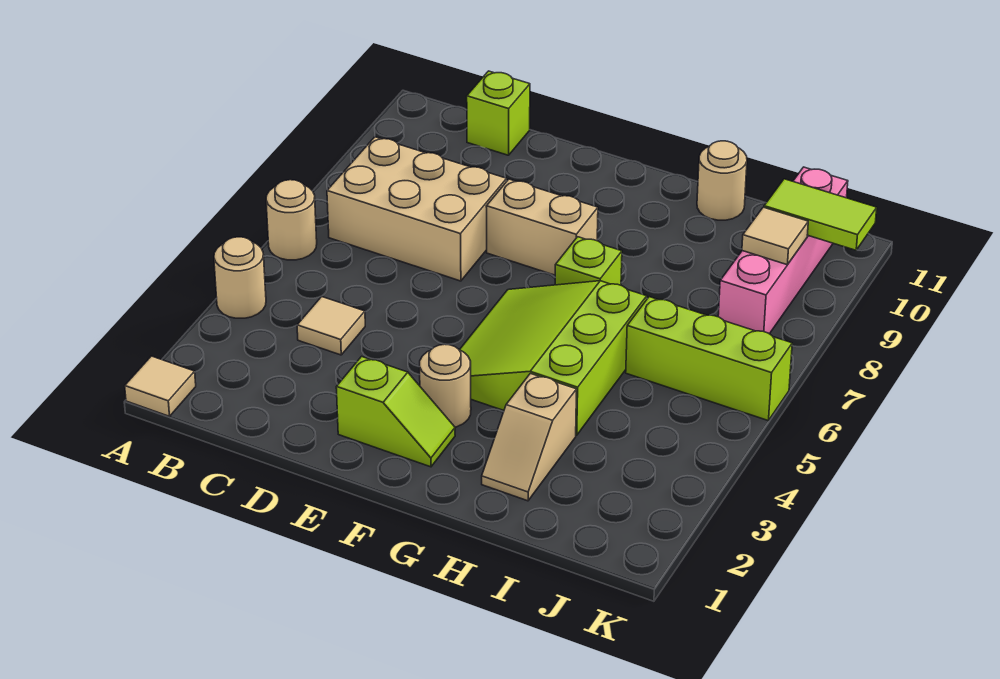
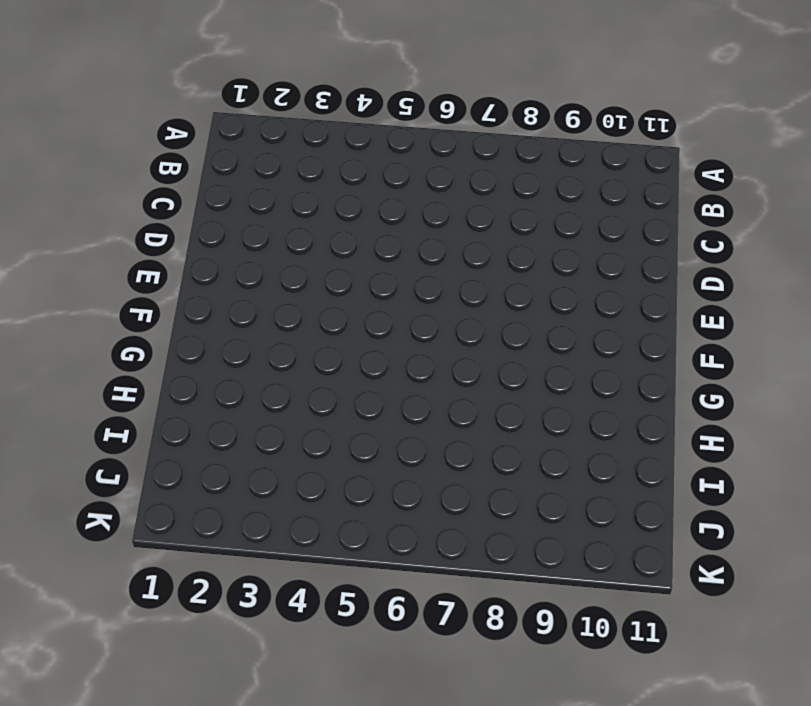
none -> tan tile A1 level 1
none -> tan round brick A4 level 1
none -> tan round brick A6 level 1

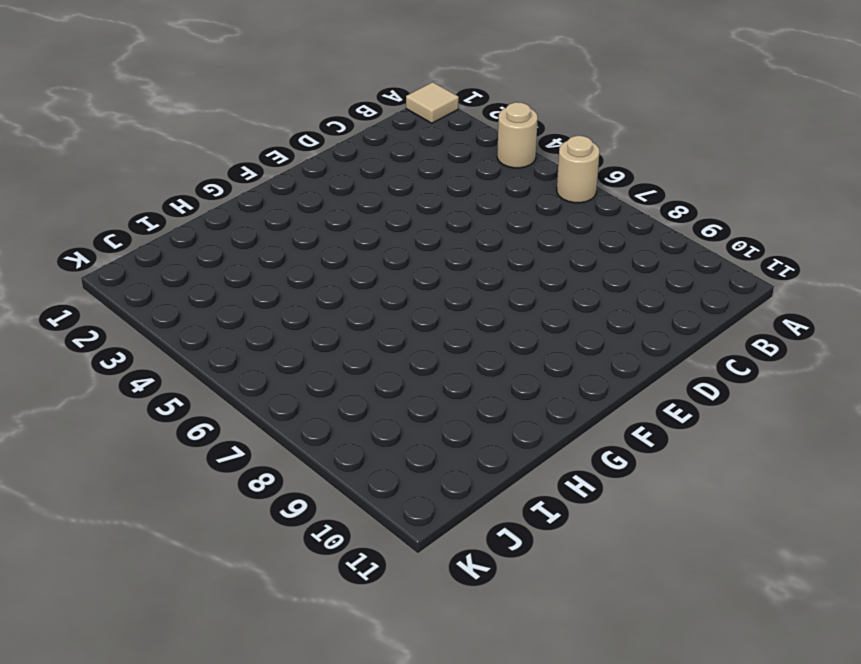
none -> tan brick B7:D8 level 1
none -> tan tile C4 level 1
none -> lime brick C11 level 1

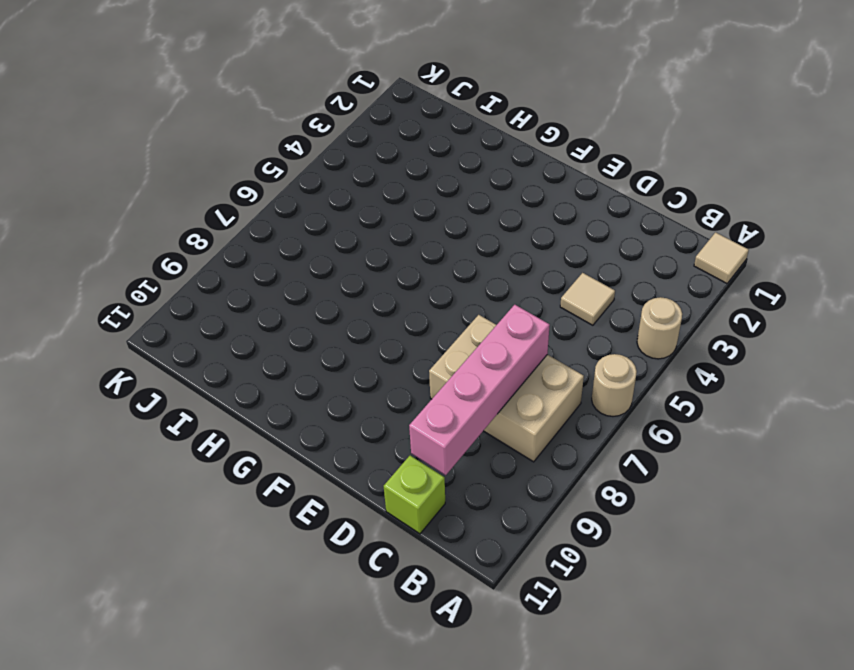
pink brick C7:C10 level 2 -> pink brick J8:J11 level 1
none -> lime slope E2:F2 level 1 top E
none -> tan brick E8:F8 level 1
none -> tan round brick F3 level 1

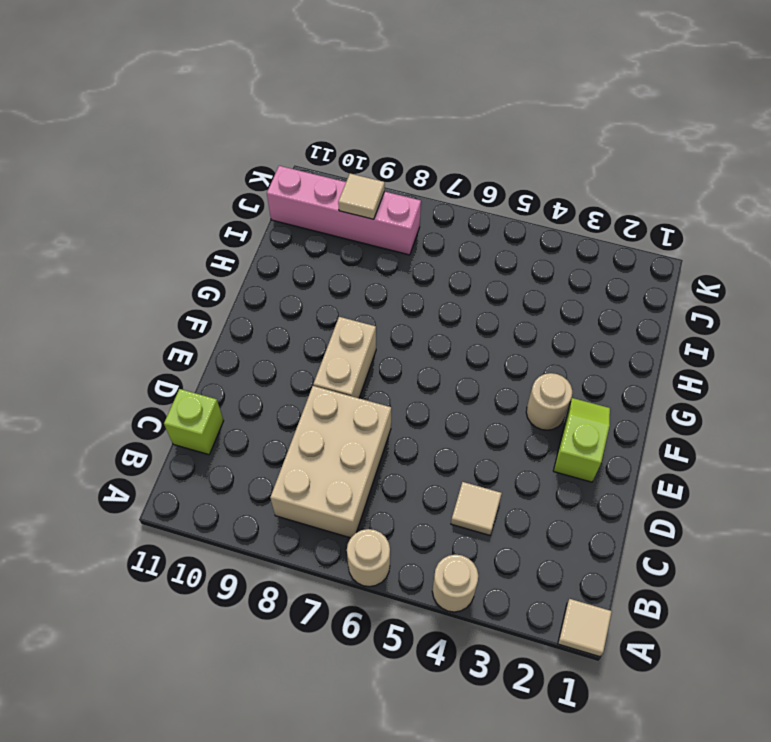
none -> lime slope F4:H6 level 1 top H
none -> lime brick G7 level 1
none -> tan slope H2:H3 level 1 top 3

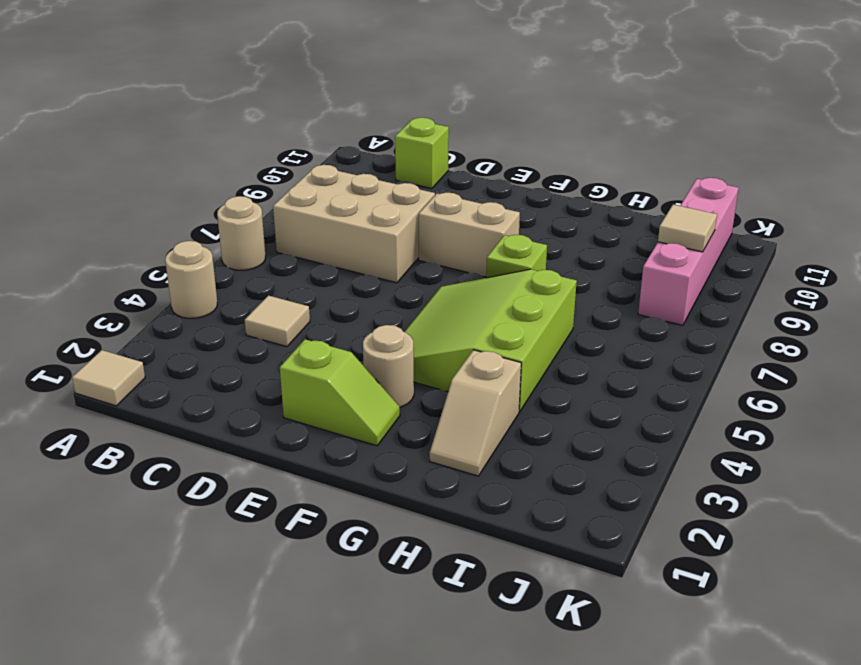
none -> tan round brick H11 level 1
none -> lime brick I6:K6 level 1
none -> lime tile J10:K10 level 2

